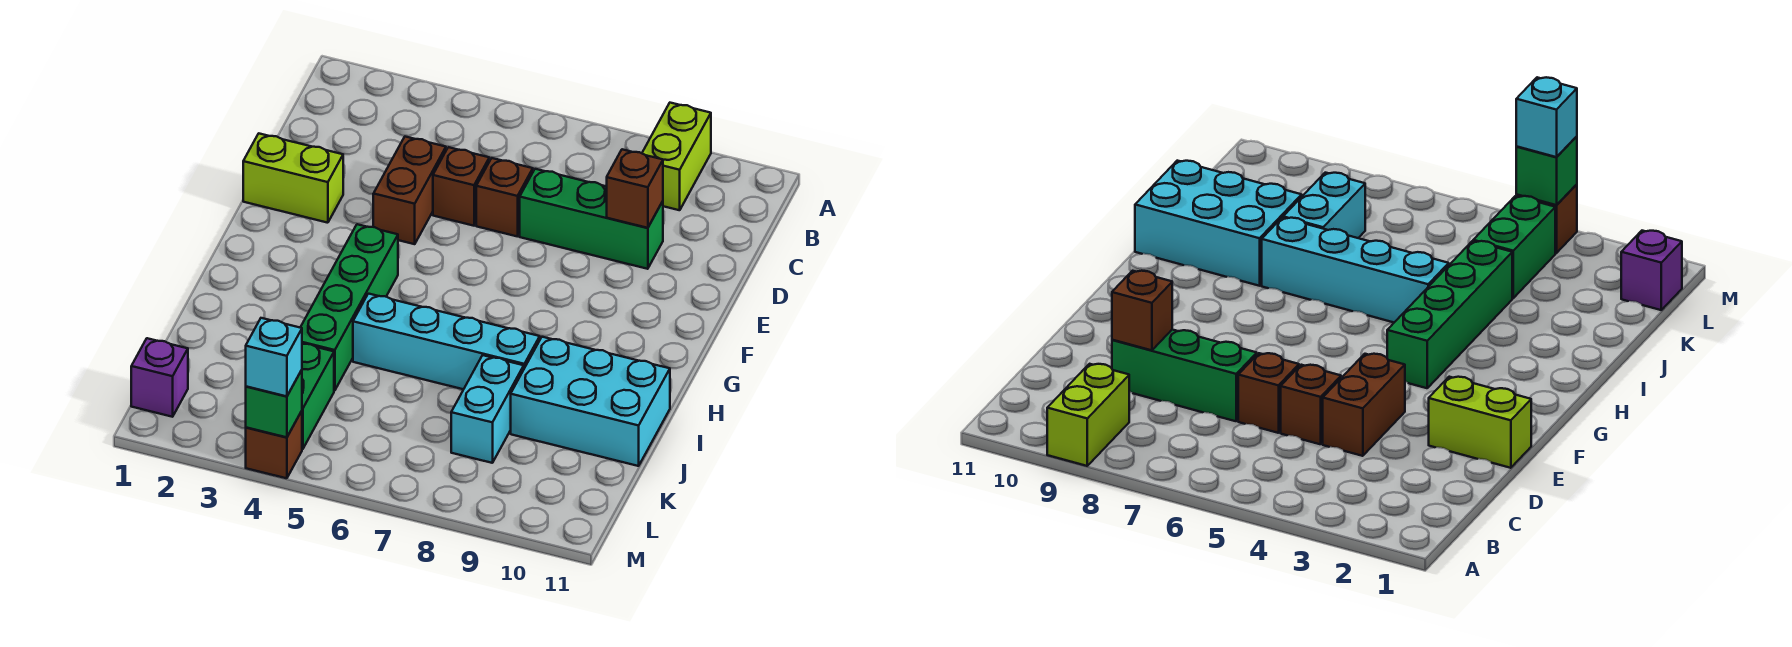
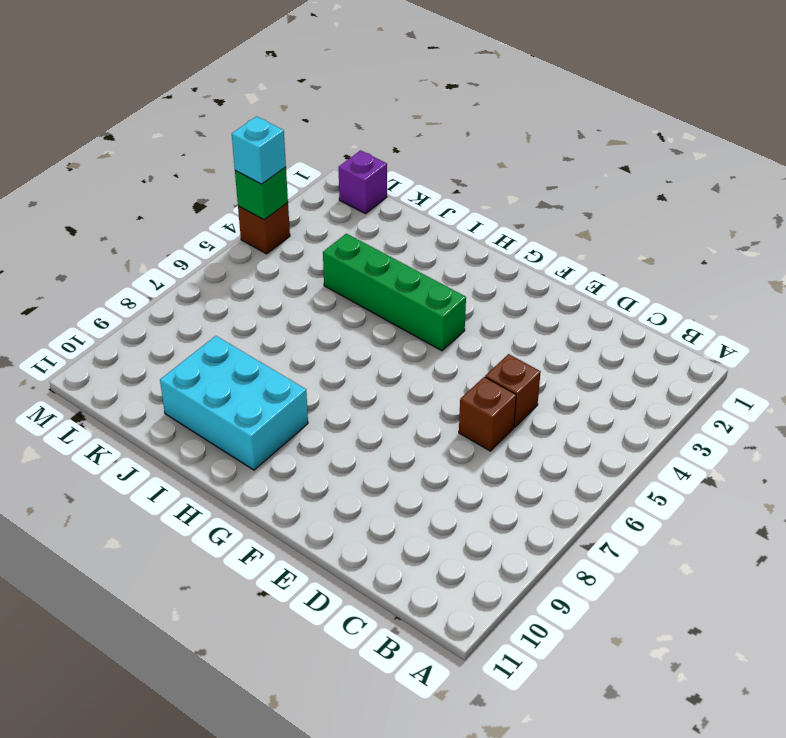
cyan brick H9:J10 level 1 -> cyan brick I9:J11 level 1
none -> lime brick A9:B9 level 1
none -> brown brick D4:E4 level 1
none -> green brick D7:D9 level 1

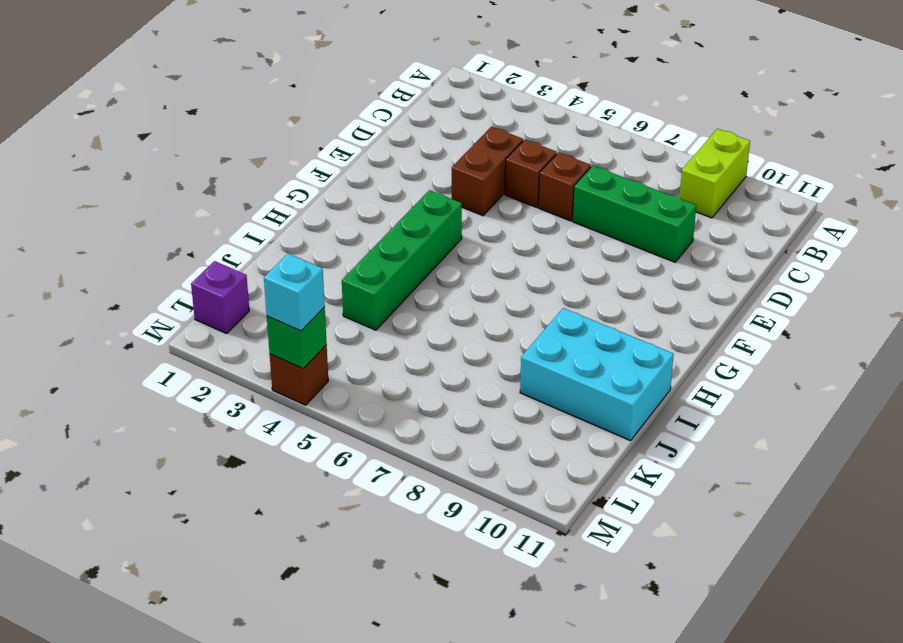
none -> lime brick E1:E2 level 1
none -> cyan brick I5:I8 level 1
none -> cyan brick J8:K8 level 1

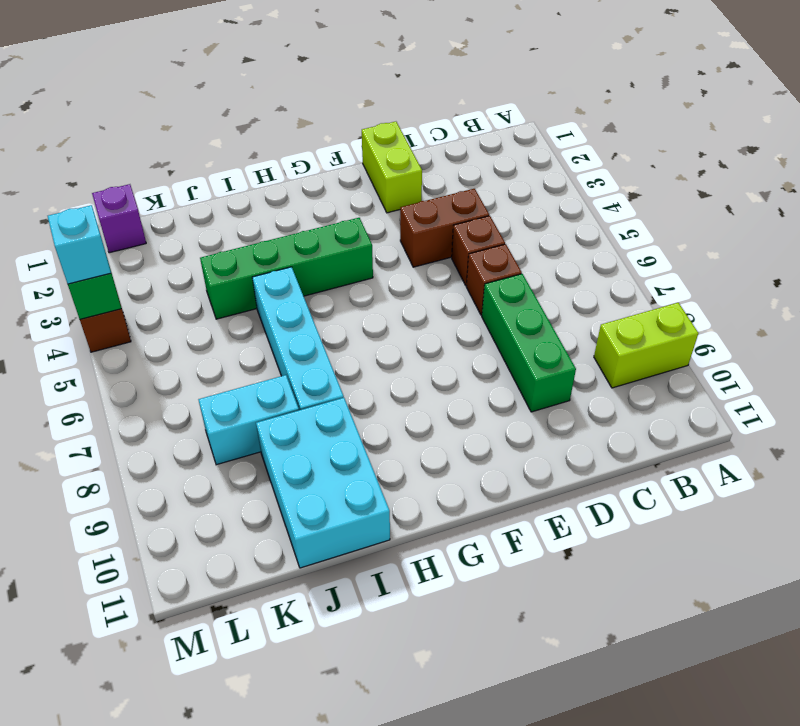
none -> green brick K4:L4 level 1
none -> brown brick D9 level 2

